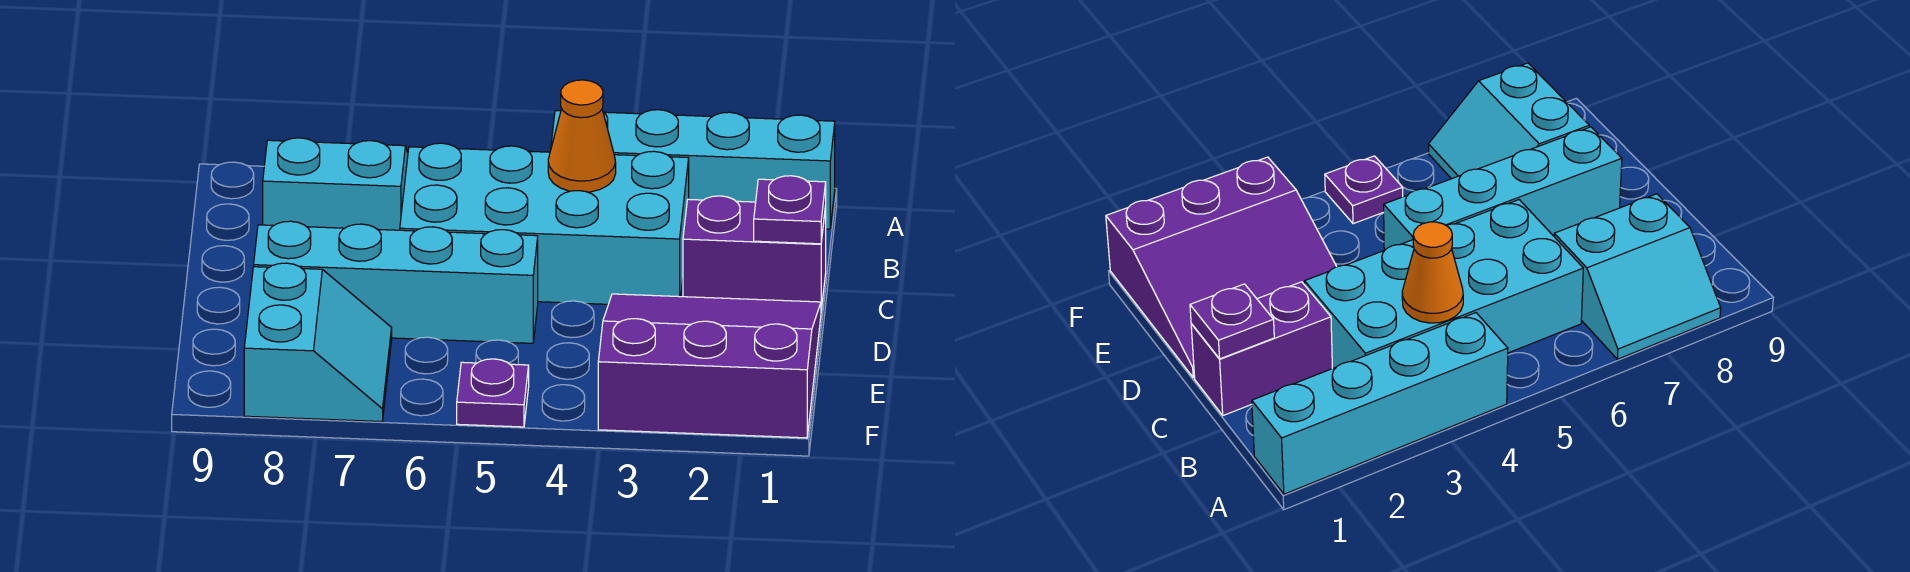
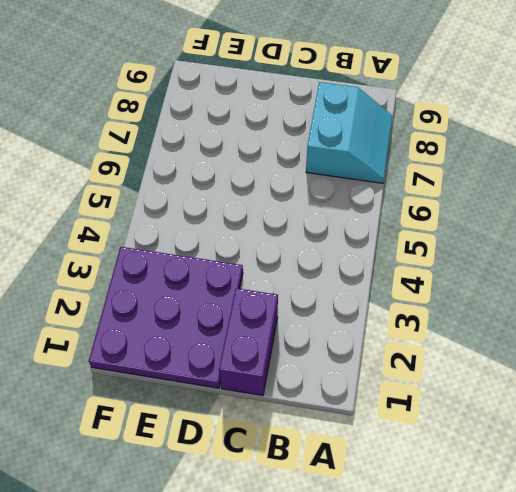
purple plate D1:F3 level 1 -> purple slope D1:F3 level 1 top F
none -> cyan brick A1:A4 level 1
none -> cyan brick B3:C6 level 1

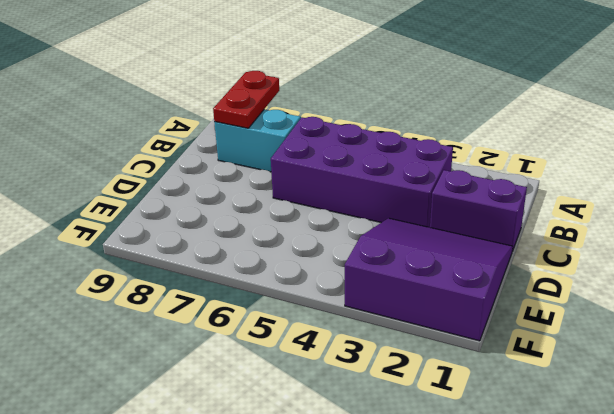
red plate A8:B8 level 2 -> none
purple brick B3:C6 level 1 -> cyan brick B3:C6 level 1
none -> cyan brick A1:A4 level 1
none -> cyan brick D5:D8 level 1

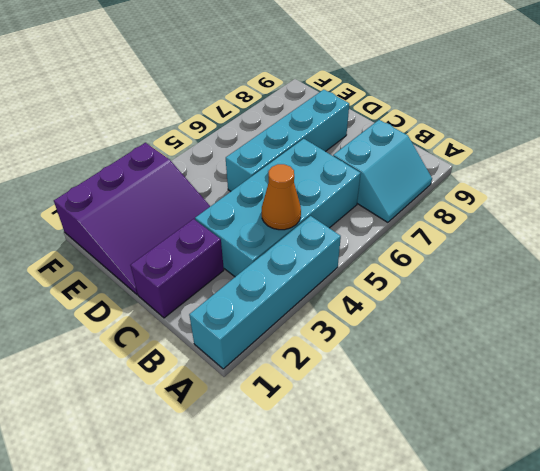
none -> cyan slope E7:F8 level 1 top 8
none -> purple plate F5 level 1

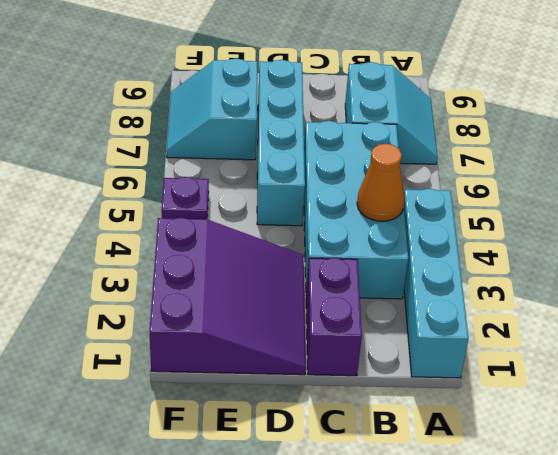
cyan slope E7:F8 level 1 top E -> cyan slope E7:F8 level 1 top 8
none -> purple plate C1 level 2

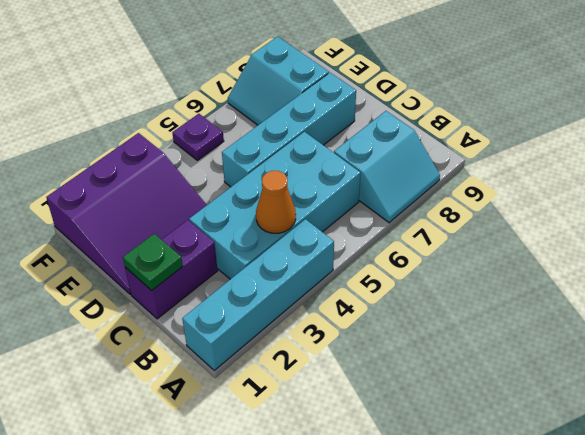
green plate C1 level 2 -> purple plate C1 level 2

